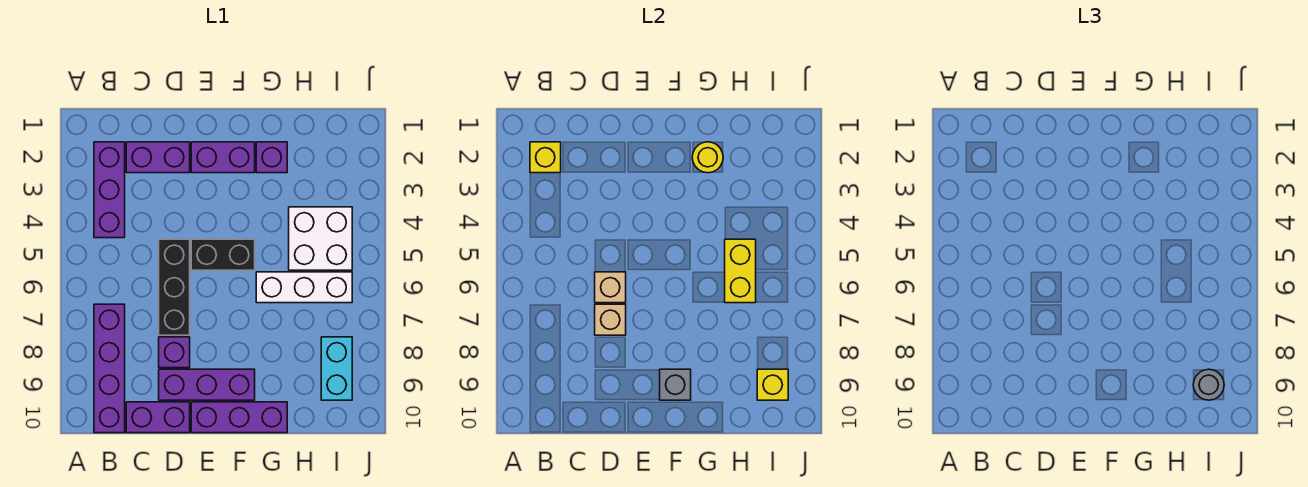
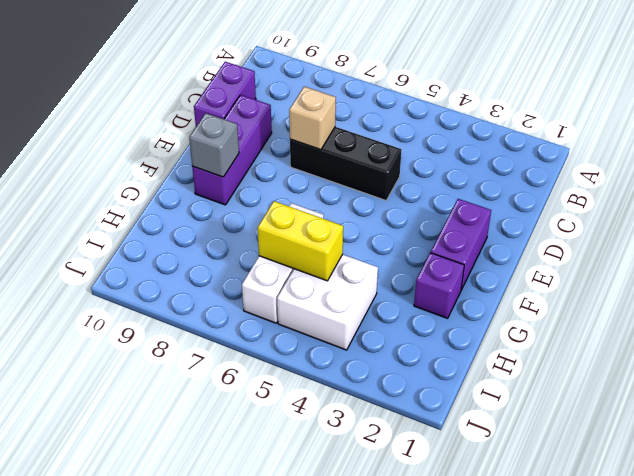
none -> purple brick B2:B4 level 1
none -> purple brick B7:B10 level 1
none -> purple brick C2:D2 level 1

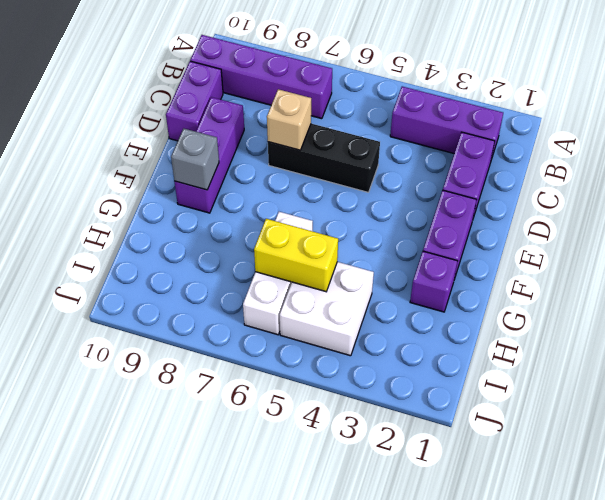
none -> purple brick D8 level 1
none -> black brick E5:F5 level 1
none -> purple brick E10:G10 level 1

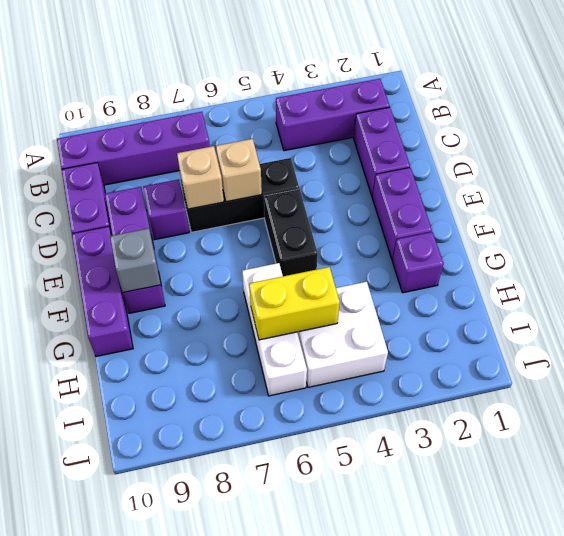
none -> cyan brick I8:I9 level 1
none -> yellow brick B2 level 2
none -> yellow round brick G2 level 2

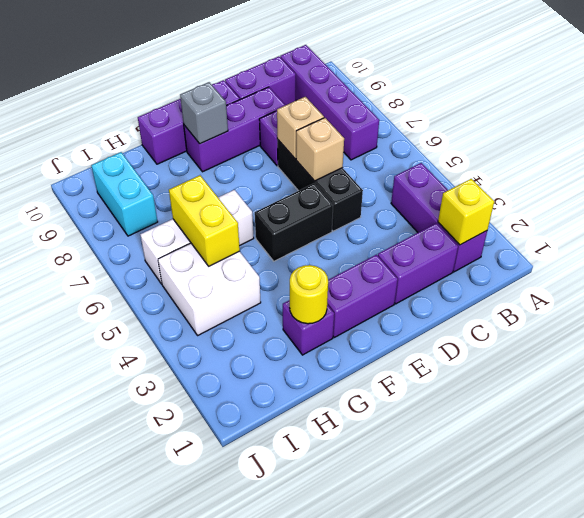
none -> yellow brick I9 level 2
none -> grey round brick I9 level 3

